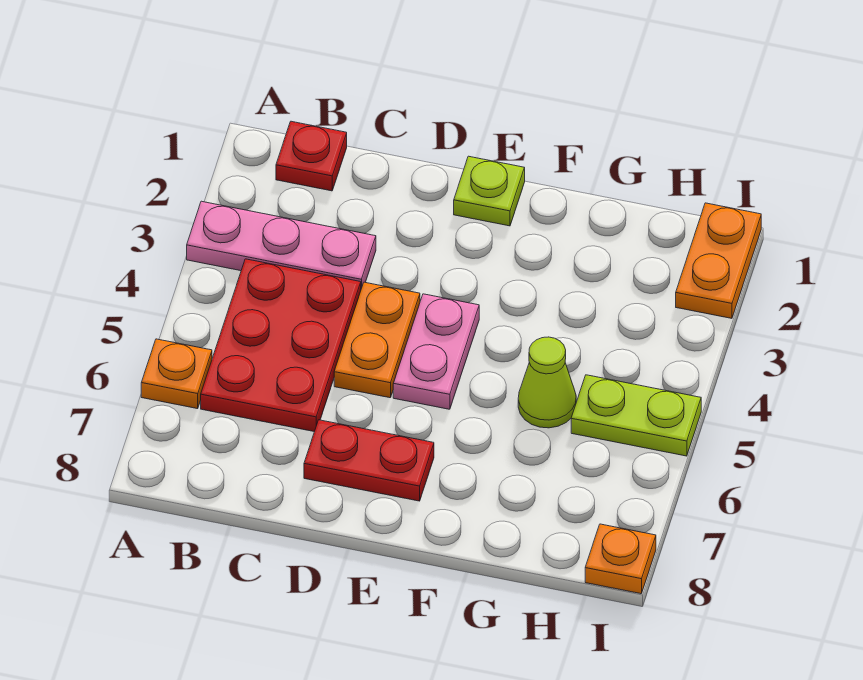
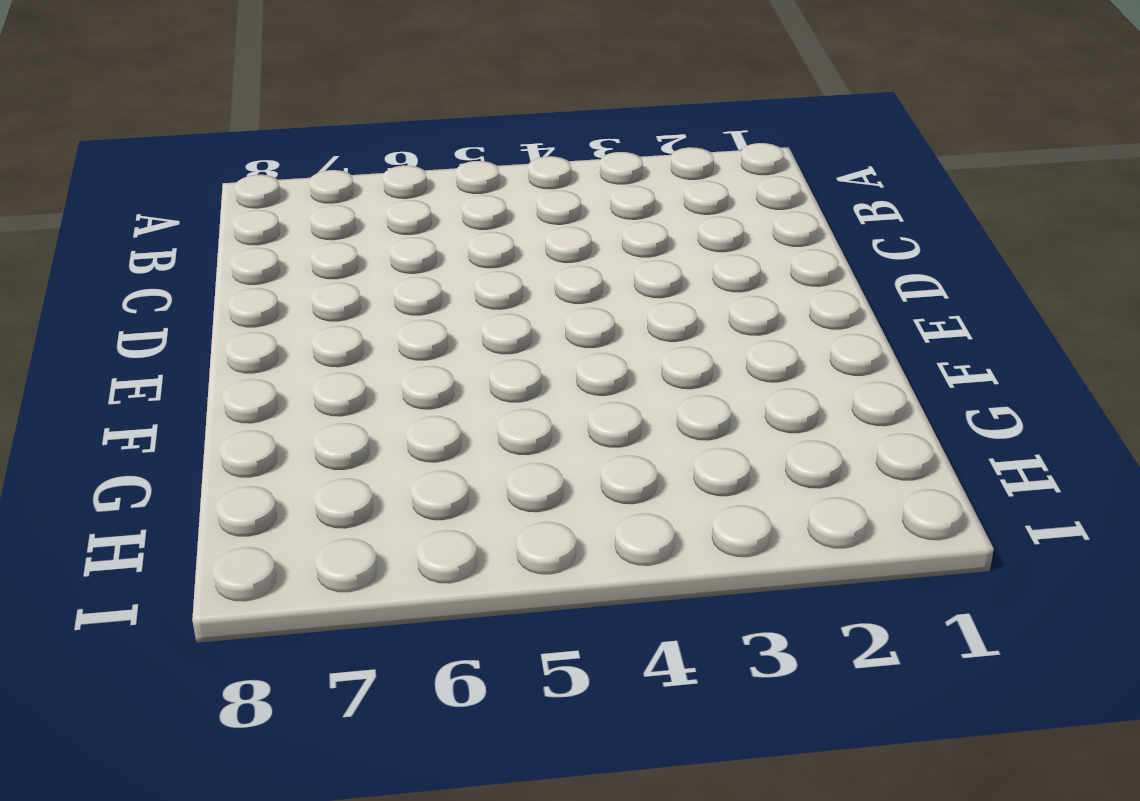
none -> pink plate A3:C3 level 1
none -> orange plate A6 level 1
none -> red plate B1 level 1

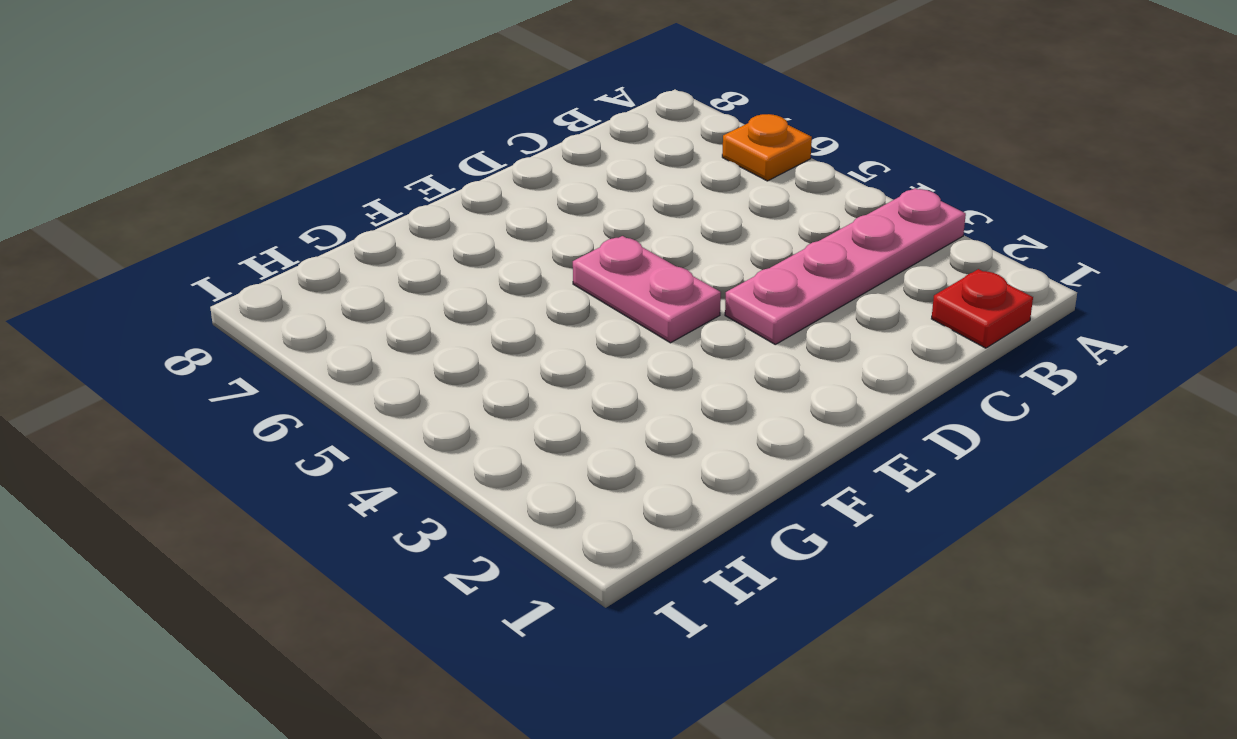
pink plate A3:D3 level 1 -> pink plate A3:C3 level 1
none -> red plate B4:C6 level 1
none -> orange plate D4:D5 level 1
none -> red plate D7:E7 level 1

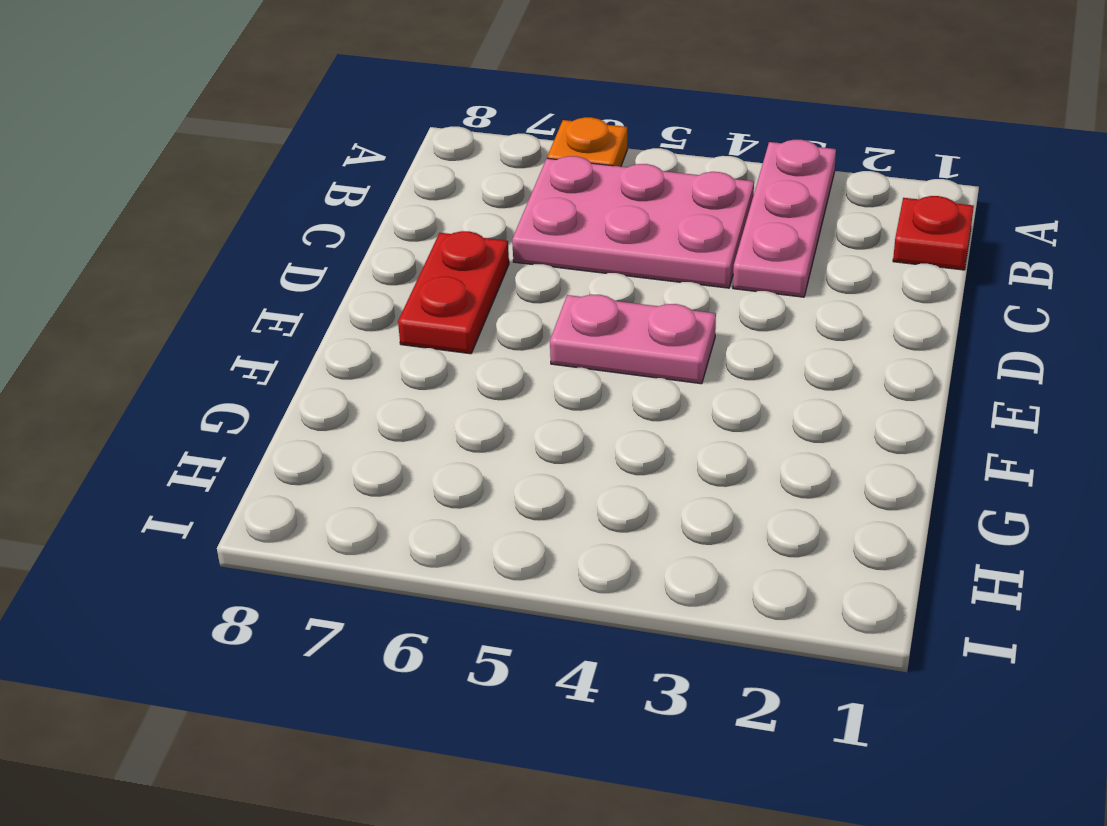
pink plate B4:C6 level 1 -> red plate B4:C6 level 1
none -> orange plate D4:D5 level 1
none -> lime plate E1 level 1
none -> lime cone G5 level 1

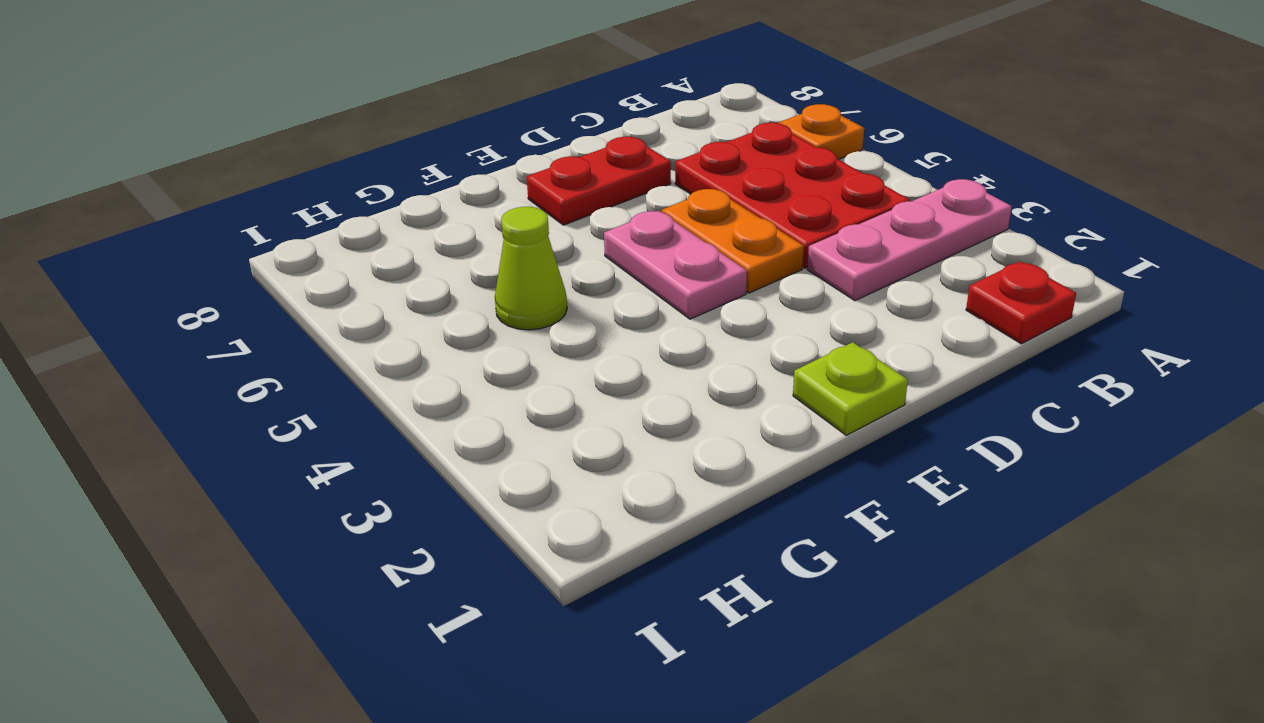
none -> lime plate H5:I5 level 1
none -> orange plate I1:I2 level 1
none -> orange plate I8 level 1

